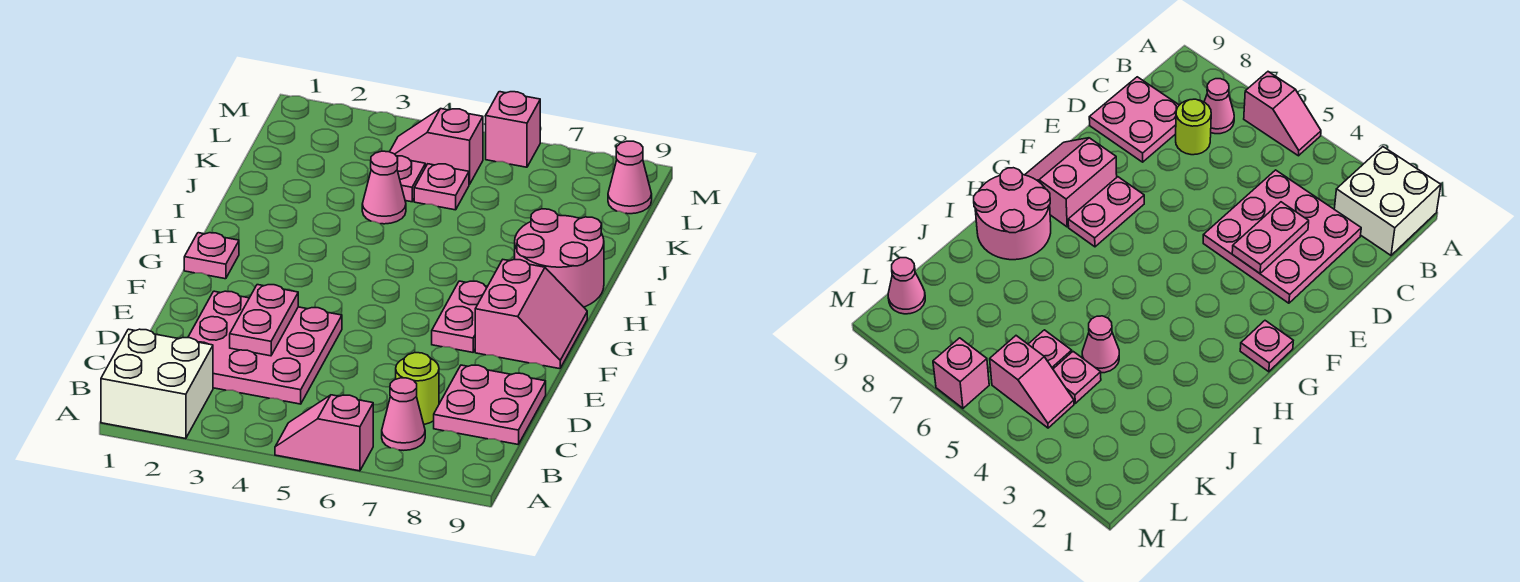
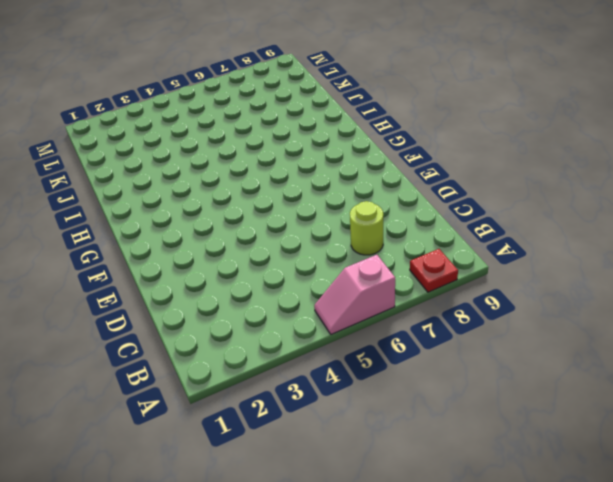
red plate A8 level 1 -> none
none -> white brick A1:B2 level 1
none -> pink cone B7 level 1
none -> pink plate C2:E4 level 1

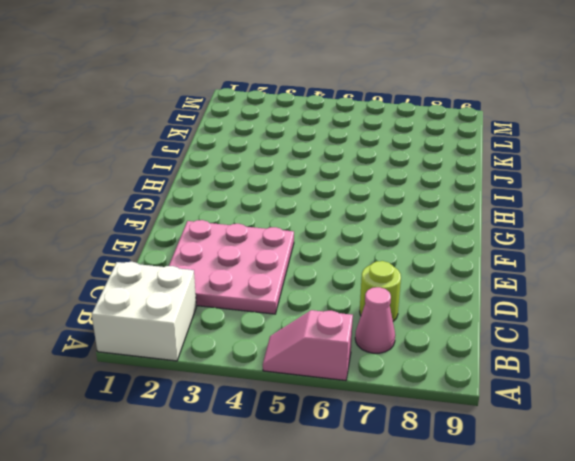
none -> pink plate C8:D9 level 1
none -> pink plate F7:G7 level 1
none -> pink slope F8:G9 level 1 top 8

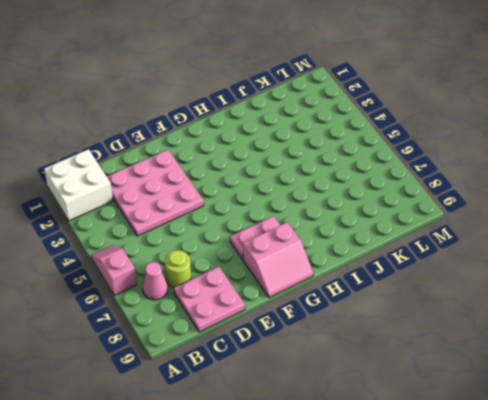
none -> pink plate G1 level 1
none -> pink round brick H8:I9 level 1
none -> pink cone J4 level 1

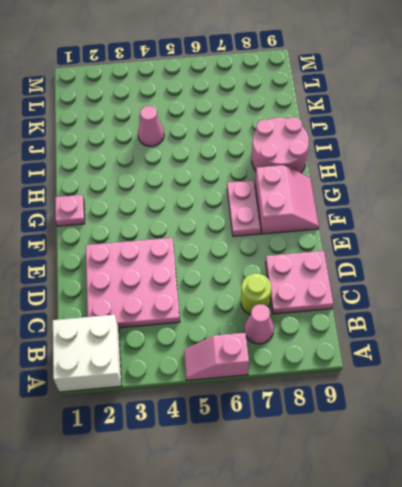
none -> pink plate K4 level 1
none -> pink plate K5 level 1
none -> pink slope L4:L5 level 1 top 5

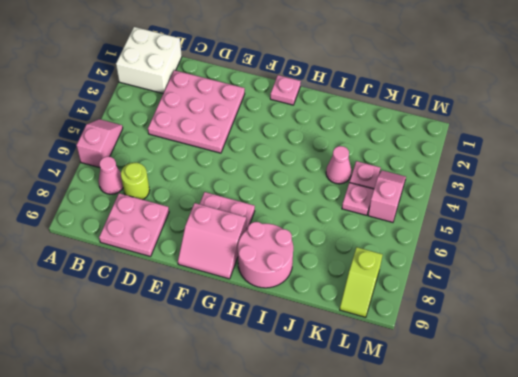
lime slope L8:L9 level 1 top 8 -> pink cone L9 level 1
none -> pink brick M6 level 1
none -> pink plate D3:E3 level 2

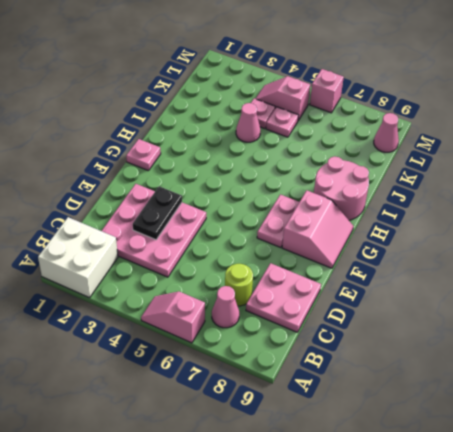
black plate D3:E3 level 2 -> pink plate D3:E3 level 2

